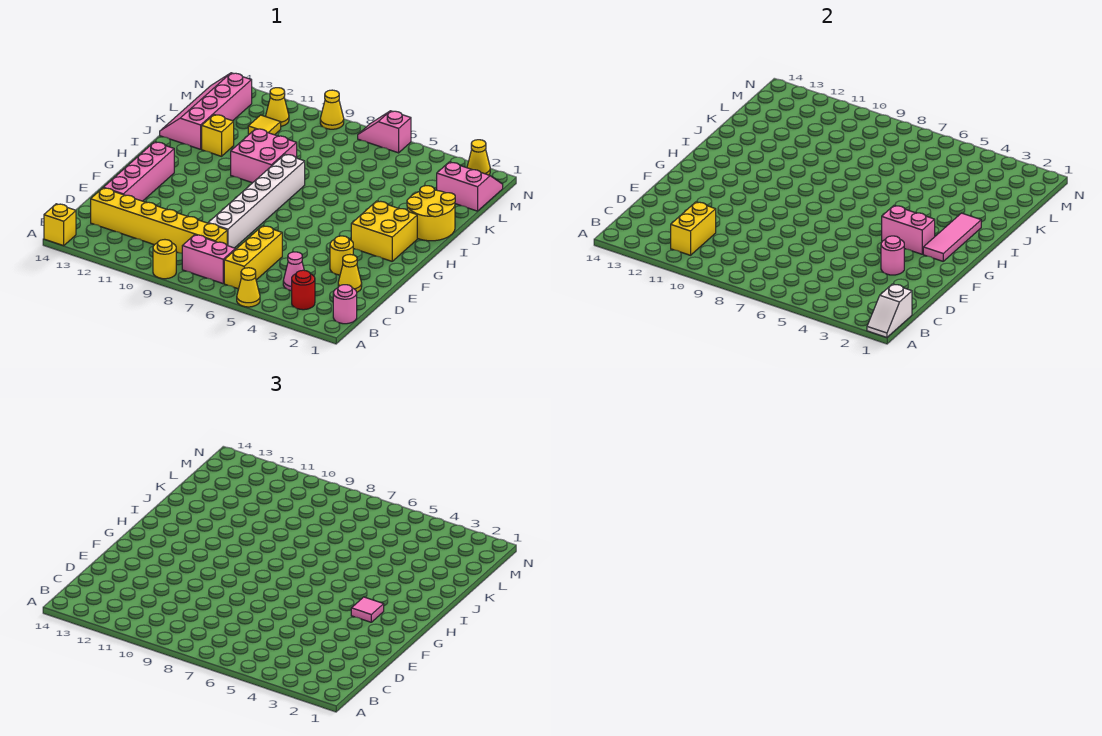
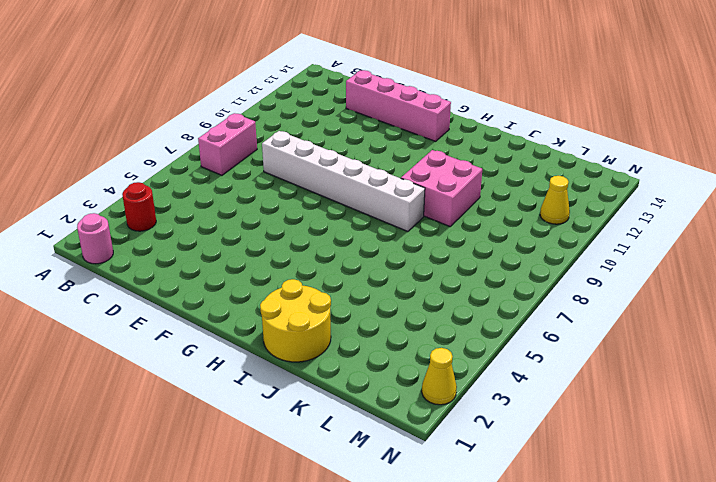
none -> yellow cone A5 level 1
none -> yellow round brick A9 level 1
none -> yellow brick A14 level 1
none -> yellow brick B6:D6 level 1

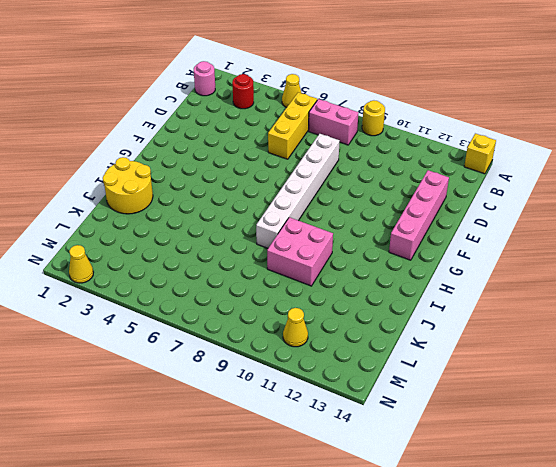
none -> pink cone C4 level 1
none -> yellow brick C8:C13 level 1
none -> yellow cone D2 level 1
none -> yellow round brick E3 level 1

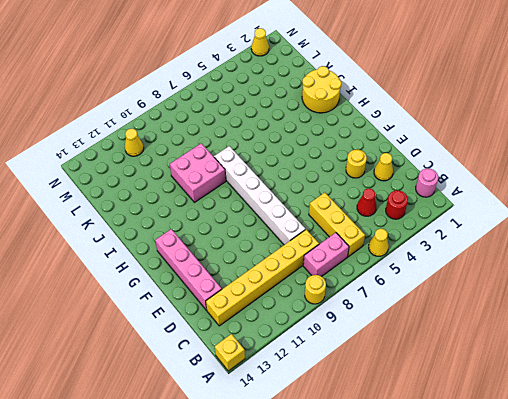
red cone C4 level 1 -> pink cone C4 level 1
none -> yellow brick G2:H3 level 1
none -> yellow brick J12 level 1
none -> pink slope J13:M14 level 1 top 13
none -> pink slope L1:M2 level 1 top L

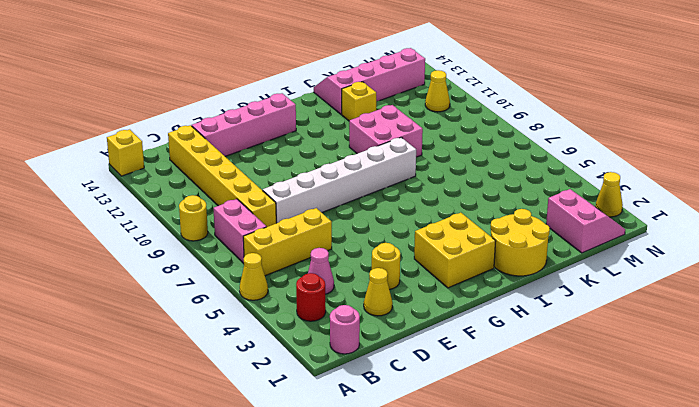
none -> yellow tile L11 level 1
none -> pink slope N6:N7 level 1 top 6
none -> yellow cone N9 level 1
none -> white slope A1:B1 level 2 top B

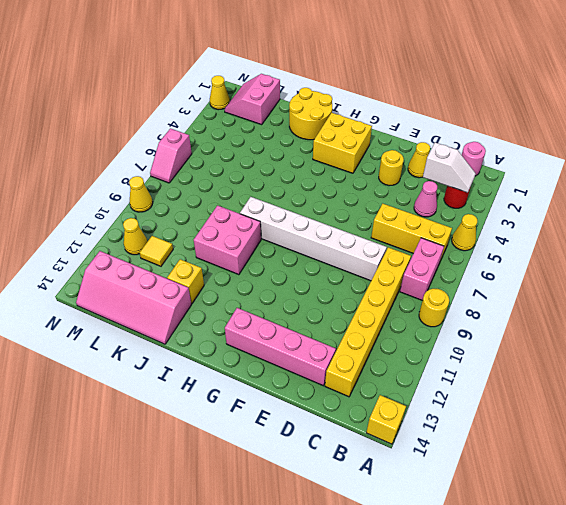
white slope B3:C3 level 2 top C -> white slope A1:B1 level 2 top B
none -> yellow brick B11:C11 level 2
none -> pink round brick E3 level 2
none -> pink tile G2:I2 level 2
none -> pink brick G3:G4 level 2

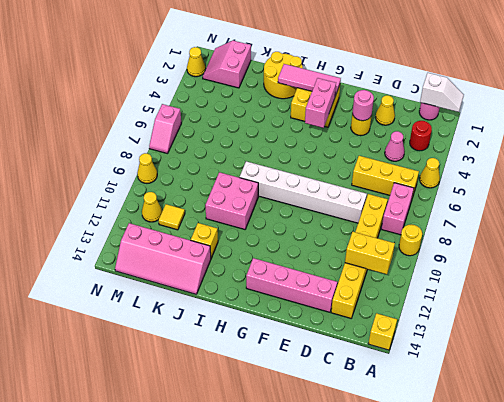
none -> pink tile G3 level 3

